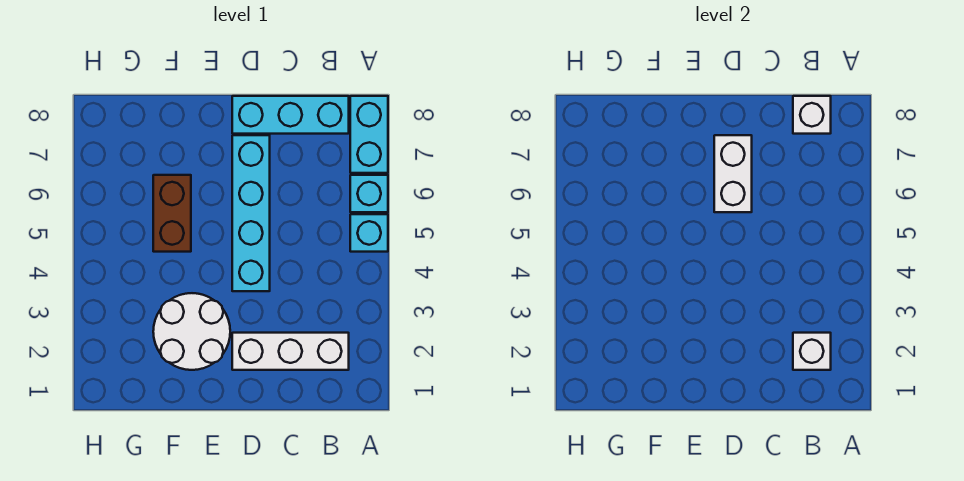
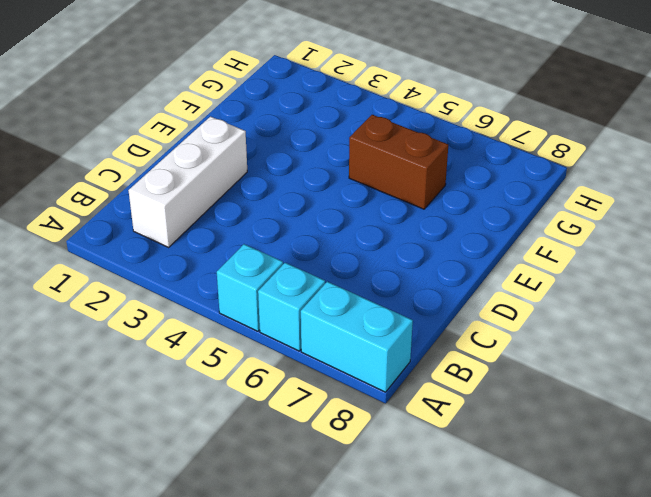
none -> cyan brick B8:D8 level 1
none -> cyan brick D4:D7 level 1

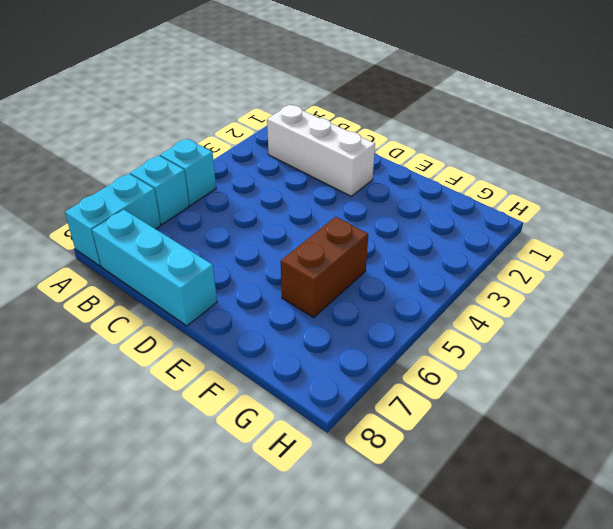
none -> cyan brick D4:D7 level 1
none -> white round brick E2:F3 level 1

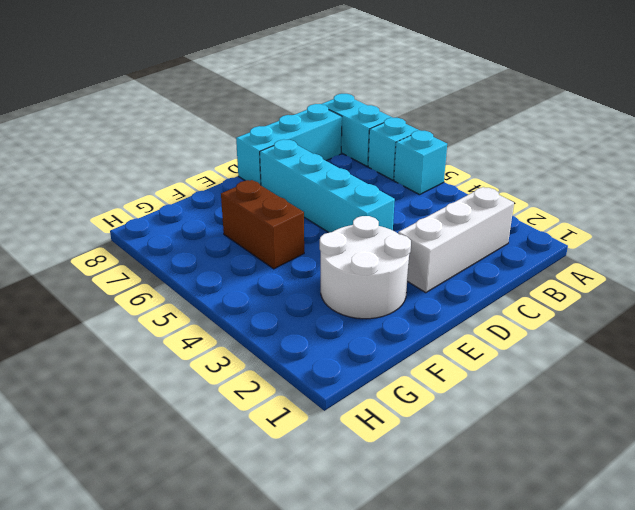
none -> white brick B2 level 2
none -> white brick B8 level 2

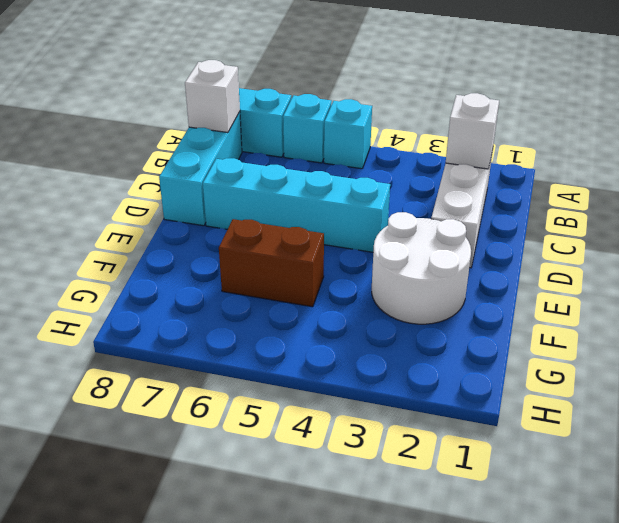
none -> white brick D6:D7 level 2

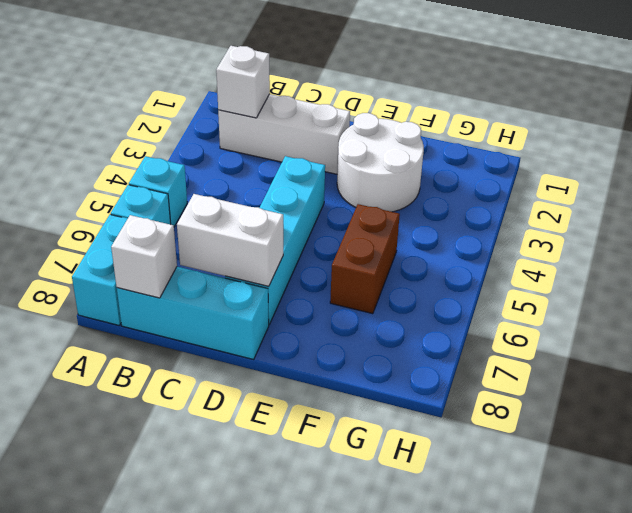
white brick C7:D7 level 2 -> white brick D6:D7 level 2

